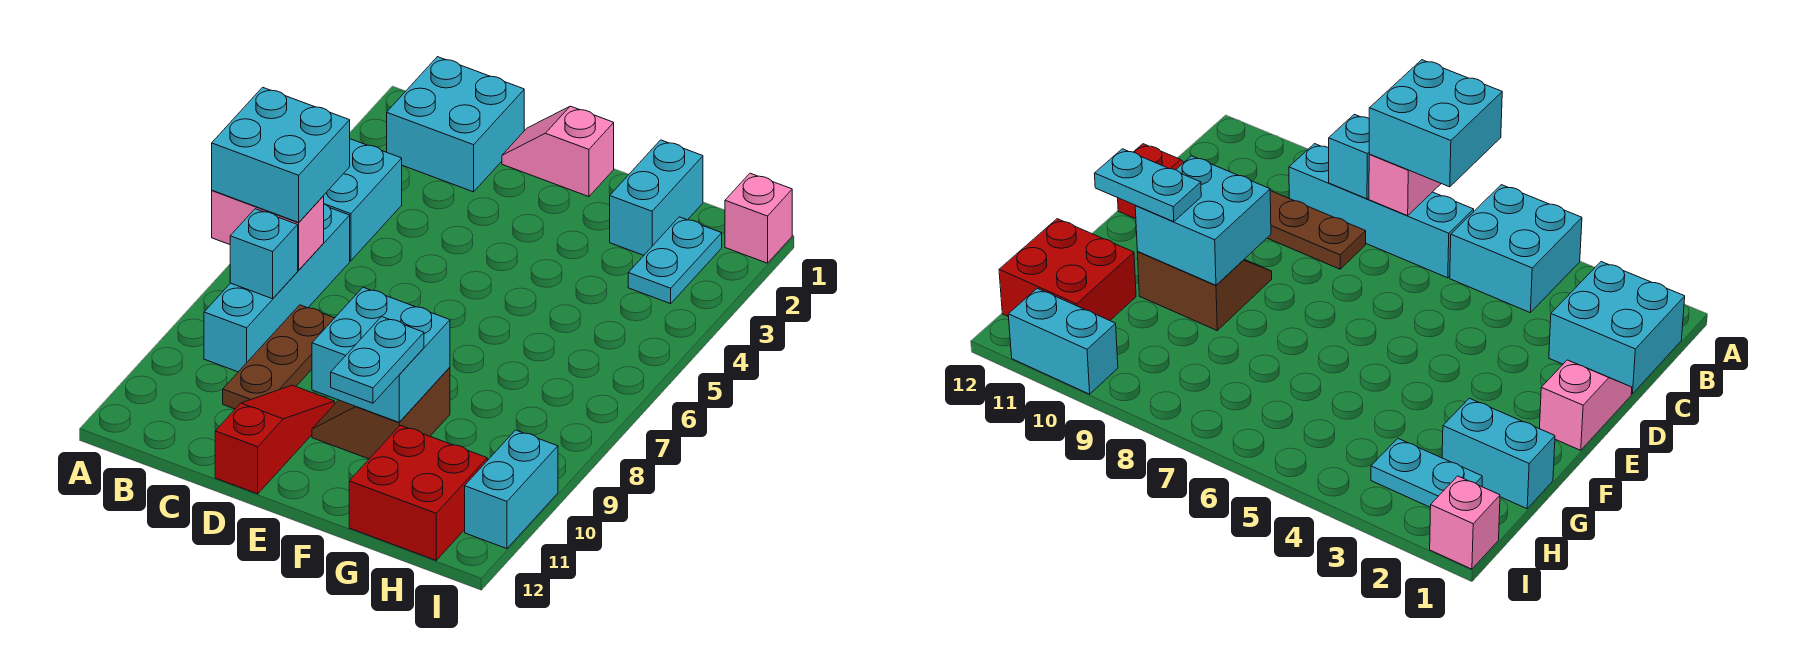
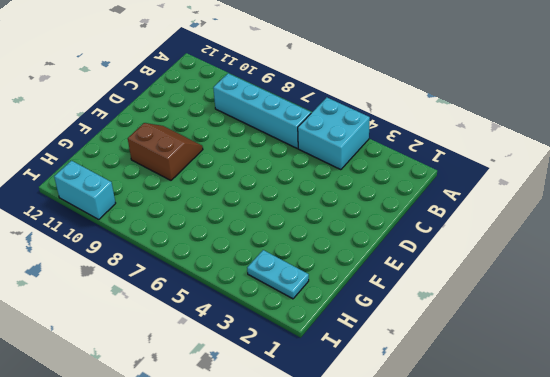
none -> cyan brick B1:C2 level 1
none -> brown plate C8:C10 level 1
none -> pink slope D1:E1 level 1 top E

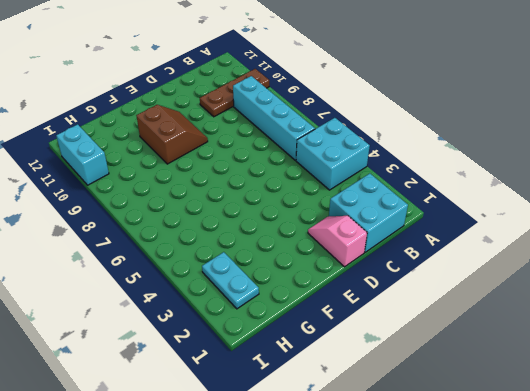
brown plate A10:C10 level 1 -> brown plate C8:C10 level 1
pink slope D1:D2 level 1 top 1 -> pink slope D1:E1 level 1 top E
none -> red slope D10:D12 level 1 top 12
none -> cyan brick G1:G2 level 1
none -> red brick G11:H12 level 1

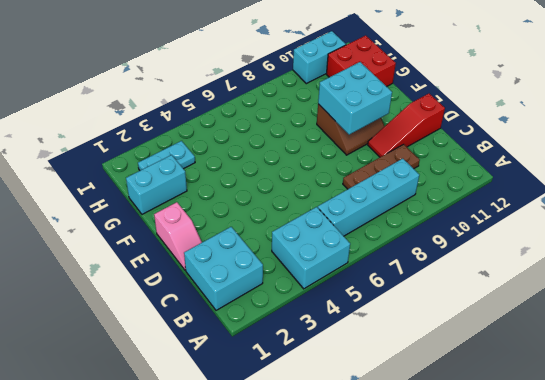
none -> pink brick I1 level 1
none -> pink brick A7:B7 level 2
none -> cyan brick B8 level 2

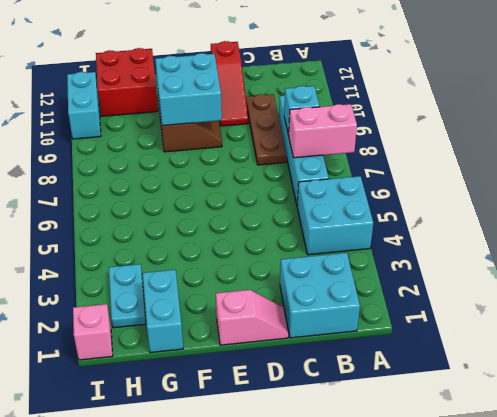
none -> cyan brick A6:B7 level 3
none -> cyan plate F10:F11 level 3

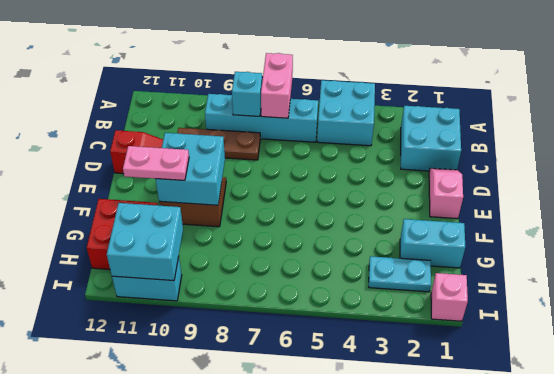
pink plate F10:F11 level 3 -> cyan plate F10:F11 level 3
cyan brick H10:I11 level 2 -> cyan brick A6:B7 level 3

